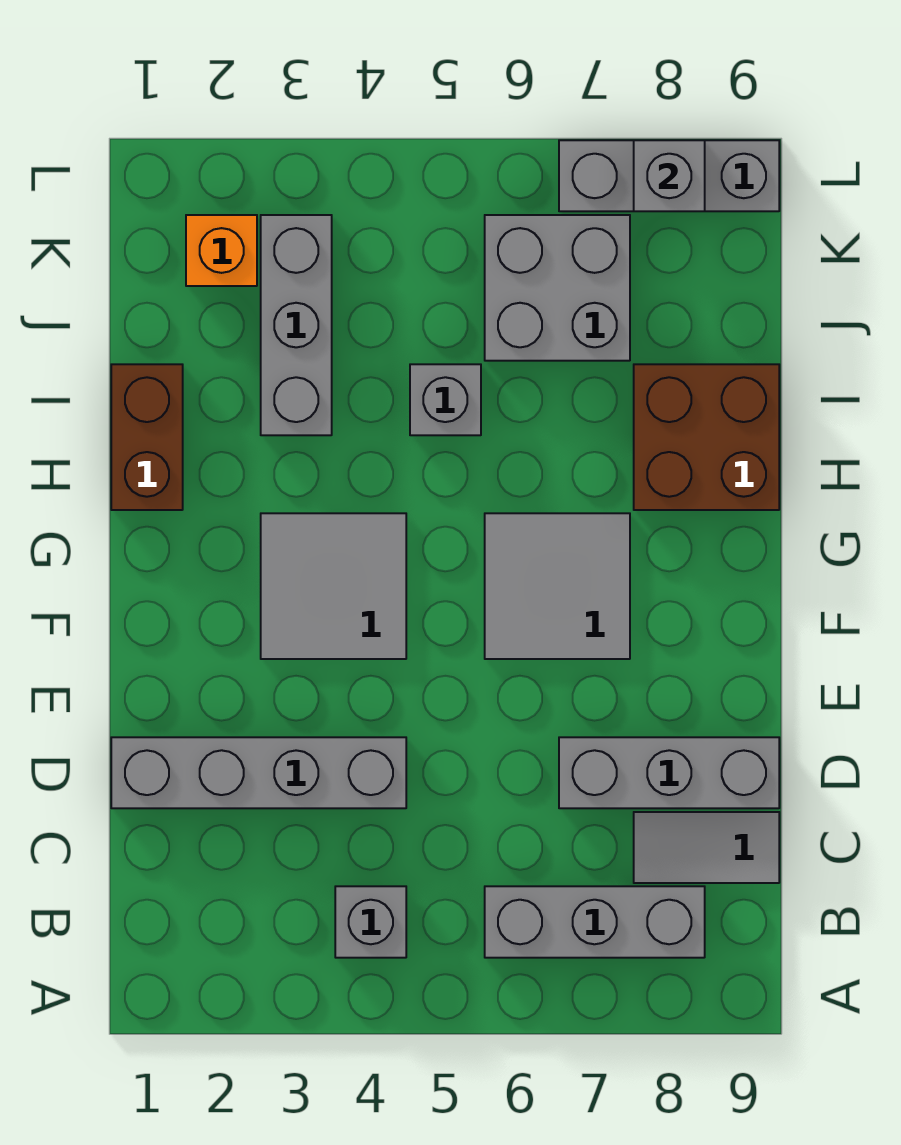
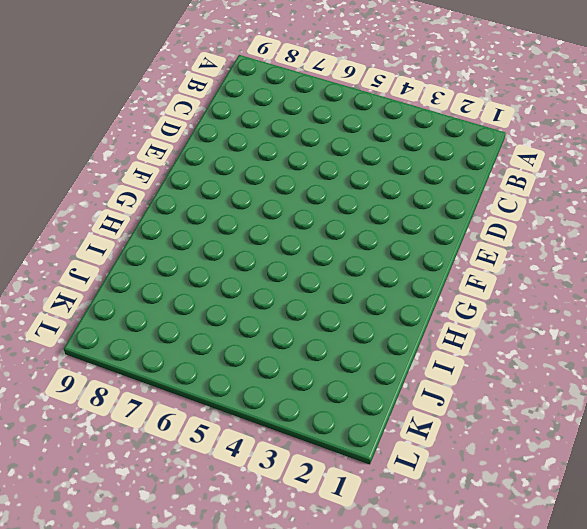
none -> grey brick B4 level 1
none -> grey brick B6:B8 level 1
none -> grey tile C8:C9 level 1

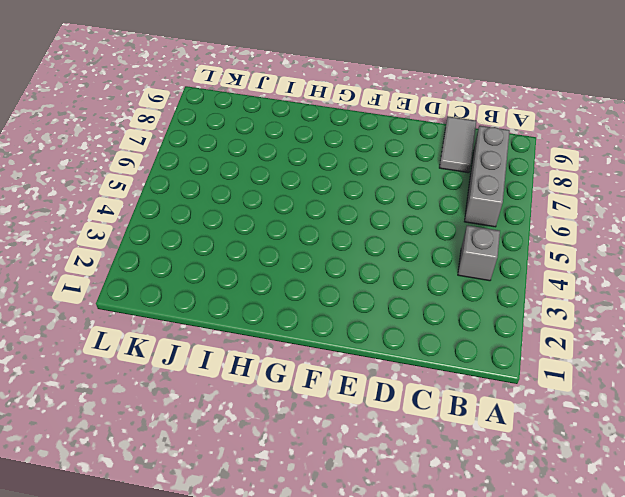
none -> grey brick D1:D4 level 1
none -> grey brick D7:D9 level 1
none -> grey tile F3:G4 level 1

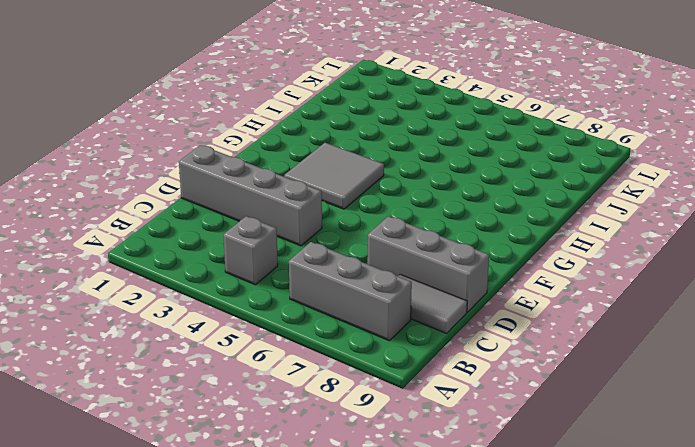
none -> grey tile F6:G7 level 1
none -> brown brick H1:I1 level 1
none -> brown brick H8:I9 level 1

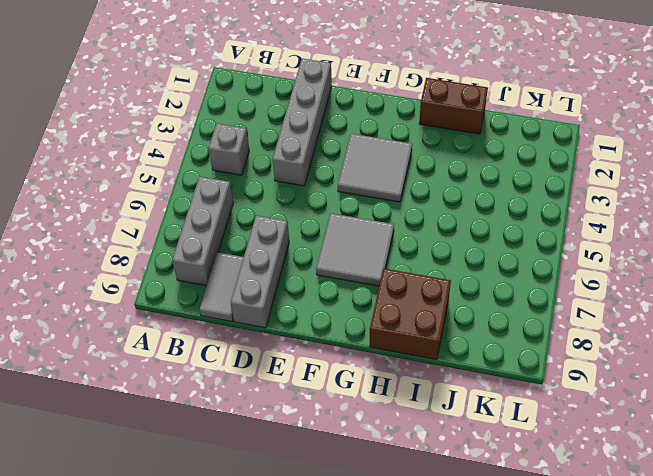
none -> grey brick I3:K3 level 1
none -> grey brick I5 level 1
none -> grey brick J6:K7 level 1

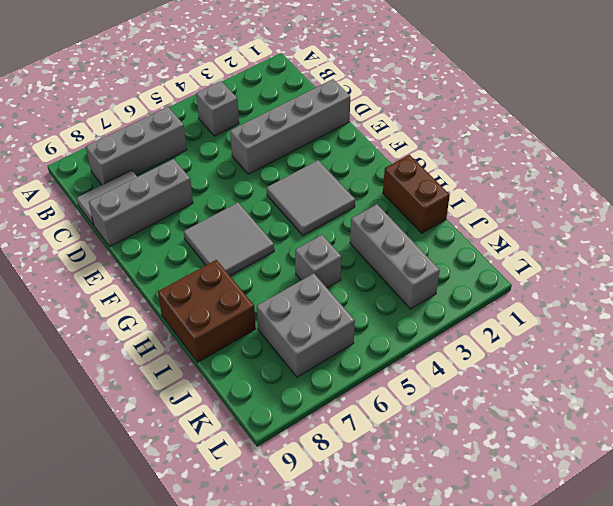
none -> orange brick K2 level 1
none -> grey brick L7:L9 level 1
none -> grey brick L8 level 2

